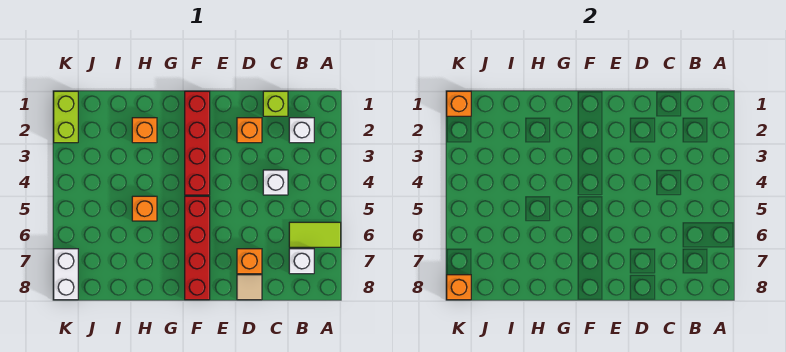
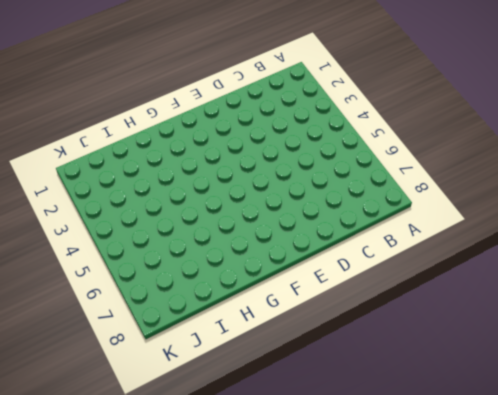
none -> lime tile A6:B6 level 1
none -> white brick B2 level 1
none -> white brick B7 level 1

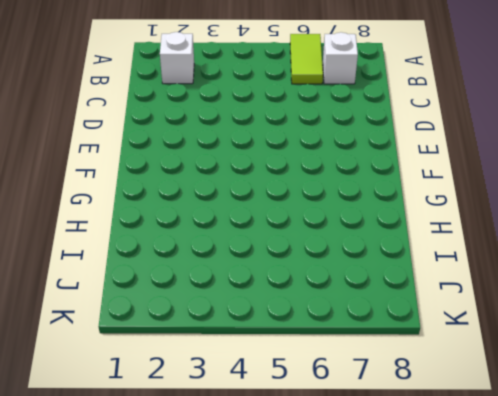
none -> lime brick C1 level 1
none -> white brick C4 level 1
none -> orange brick D2 level 1

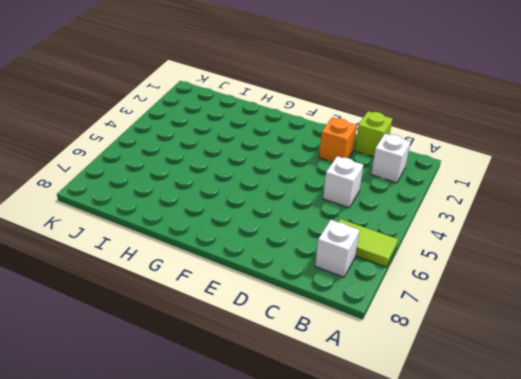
none -> orange brick D7 level 1
none -> tan tile D8 level 1
none -> red brick F1:F4 level 1

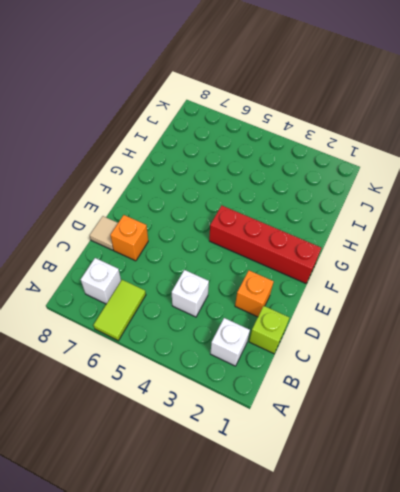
none -> red brick F5:F8 level 1
none -> orange brick H2 level 1
none -> orange brick H5 level 1

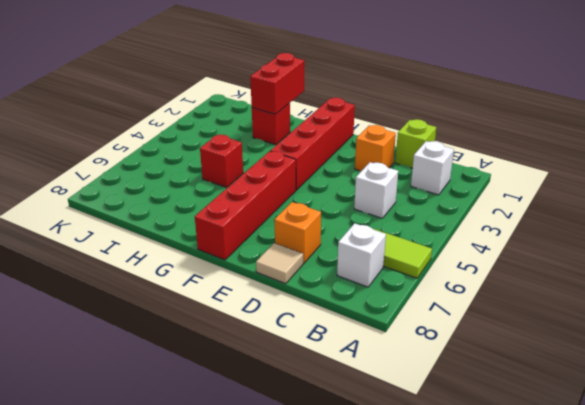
red brick H1:H2 level 2 -> none
red brick H2 level 1 -> orange brick H2 level 1
red brick H5 level 1 -> orange brick H5 level 1
none -> lime brick K1:K2 level 1
none -> white brick K7:K8 level 1
none -> orange brick K1 level 2

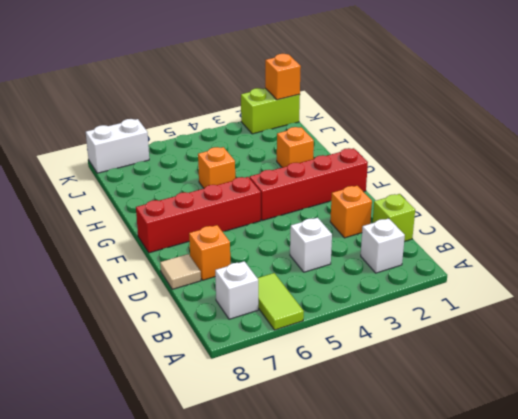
none -> orange brick K8 level 2

